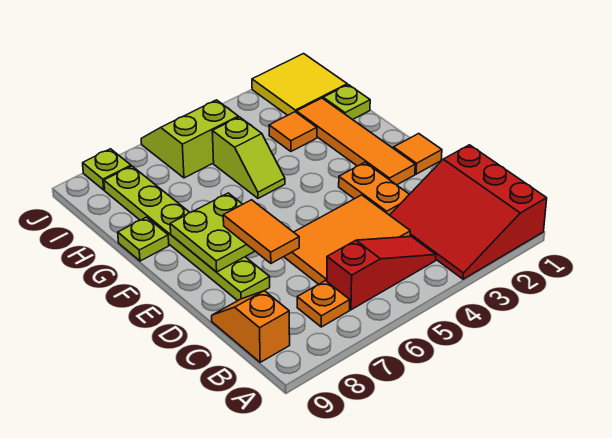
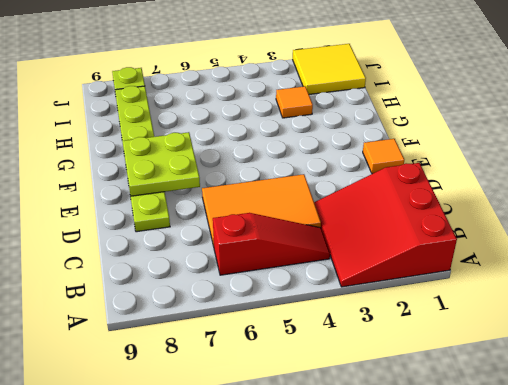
none -> orange plate B7 level 1
none -> orange slope B9:C9 level 1 top B
none -> orange plate D3:E3 level 1

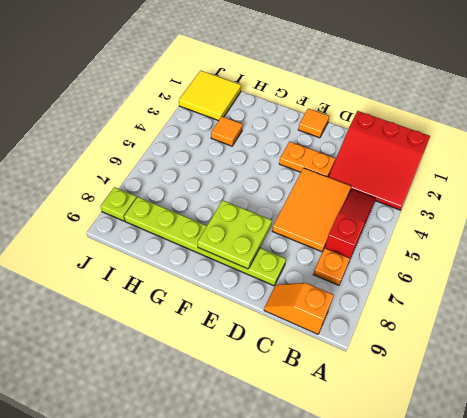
none -> orange tile E2:H2 level 1
none -> lime slope G5:H5 level 1 top H
none -> lime plate G9 level 1

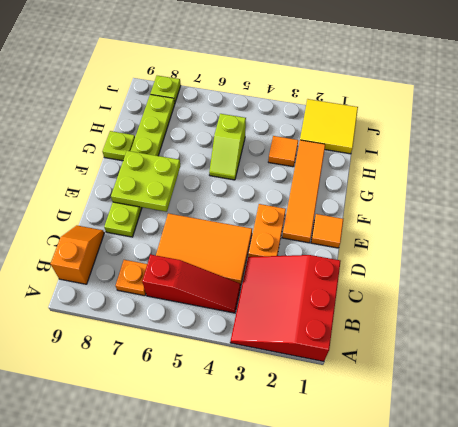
none -> lime plate H1 level 1
none -> lime slope I5:J6 level 1 top I
none -> orange tile D7:E7 level 3

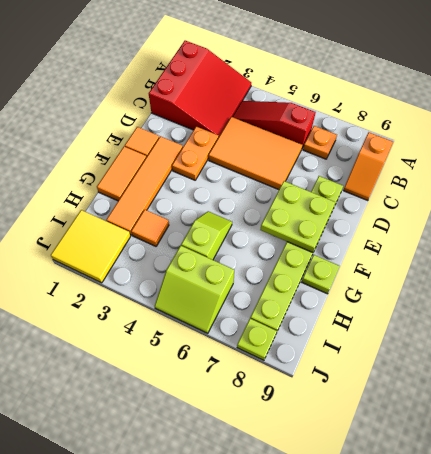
orange tile F1:G1 level 1 -> orange tile D7:E7 level 3
none -> lime plate H1 level 1

